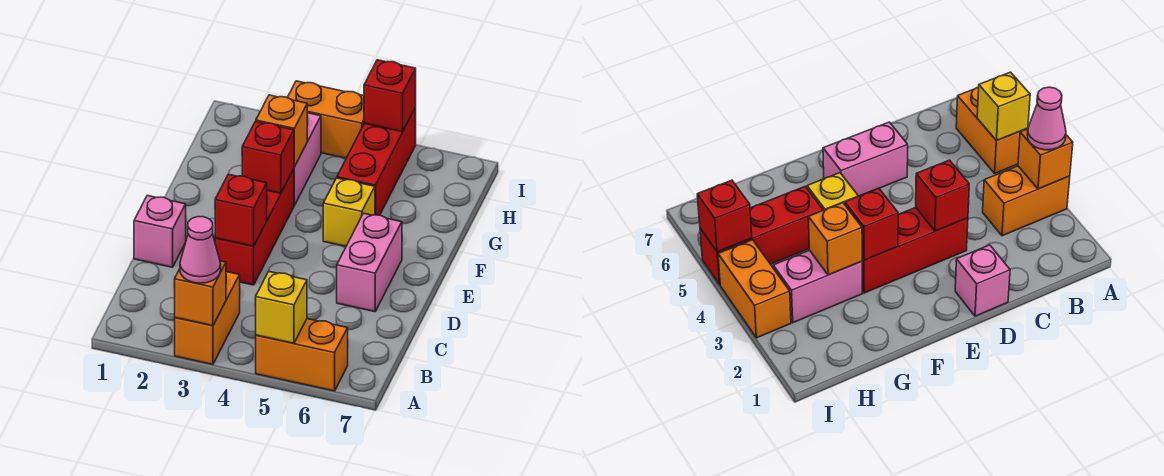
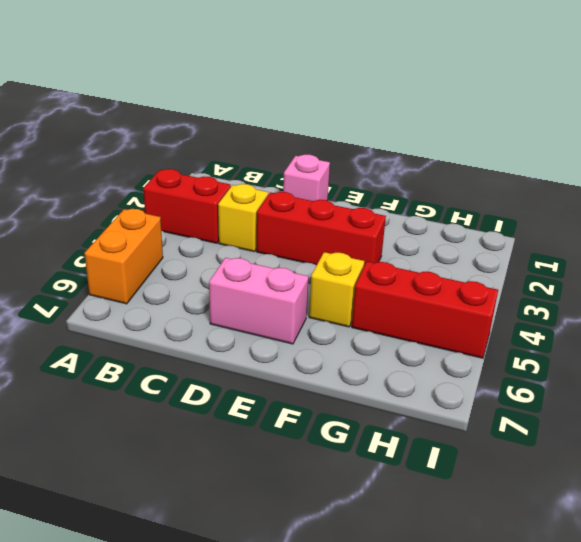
red brick A3:B3 level 1 -> orange brick A3:B3 level 1
yellow brick C3 level 1 -> yellow brick A5 level 2
none -> pink brick G3:H3 level 1
none -> orange brick I3:I4 level 1
none -> orange brick A3 level 2

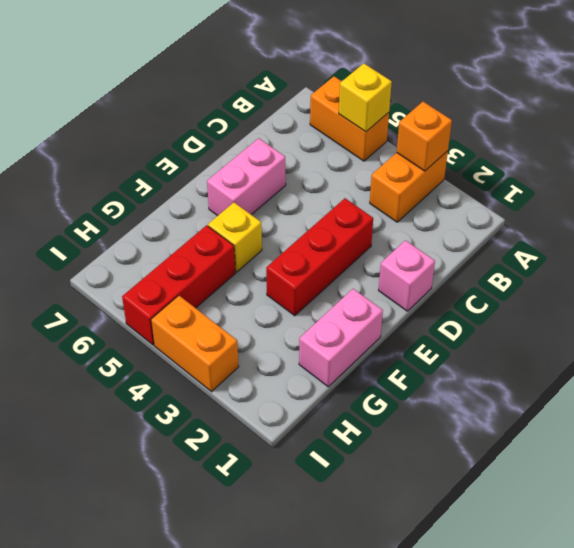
pink brick F1:G1 level 1 -> pink brick G3:H3 level 1
none -> red brick D3 level 2
none -> red brick F3 level 2
none -> orange brick G3 level 2

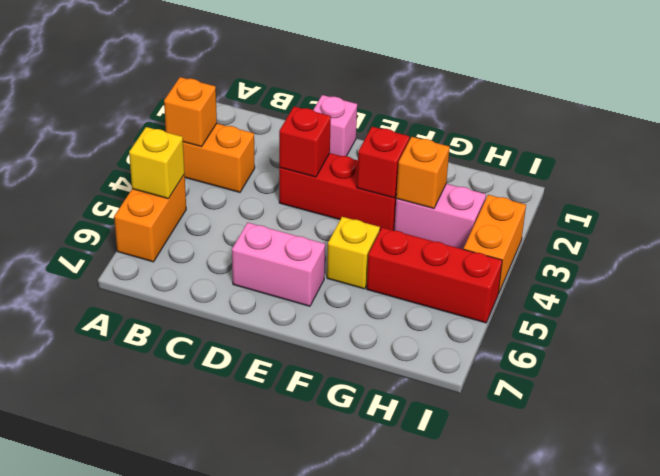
none -> red brick I5 level 2
none -> pink cone A3 level 3

